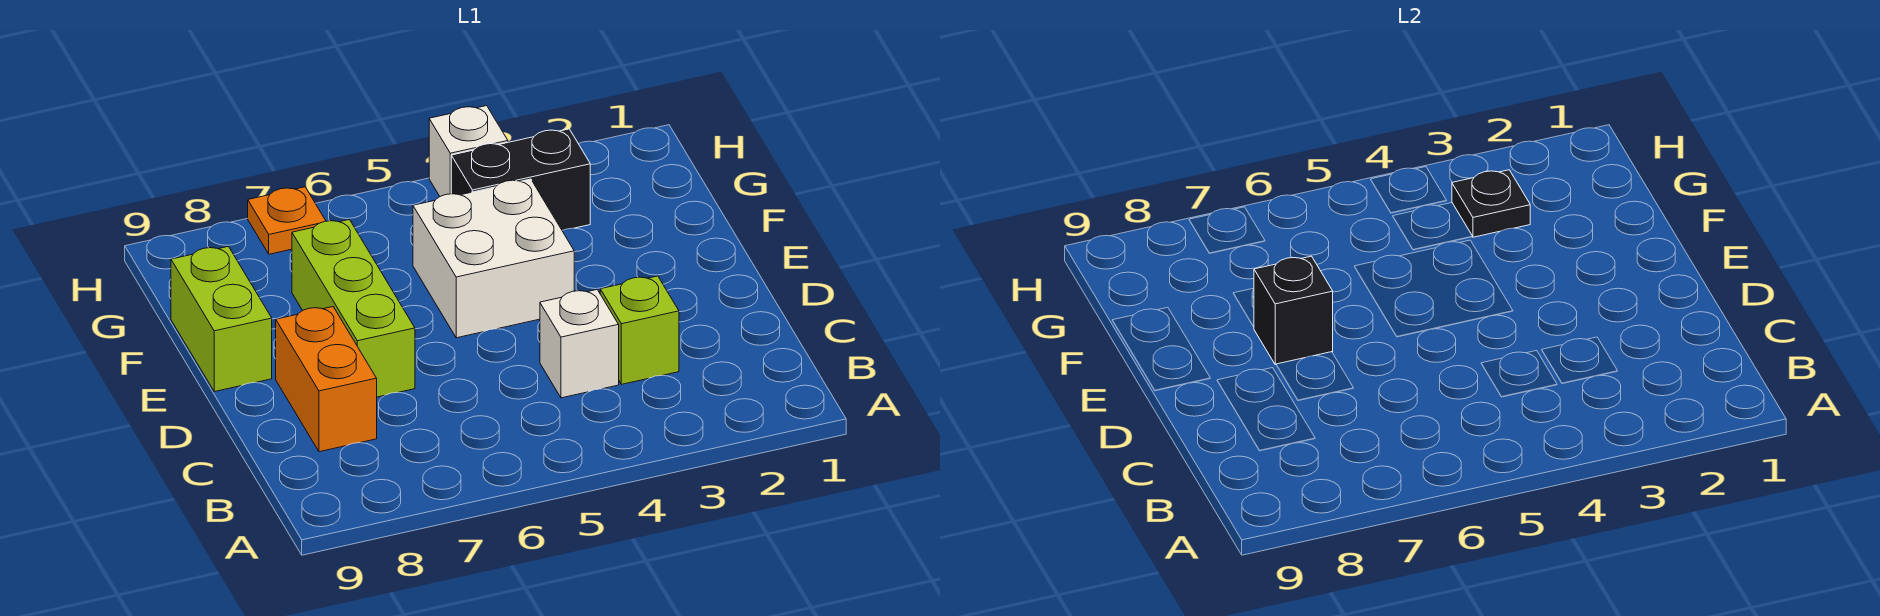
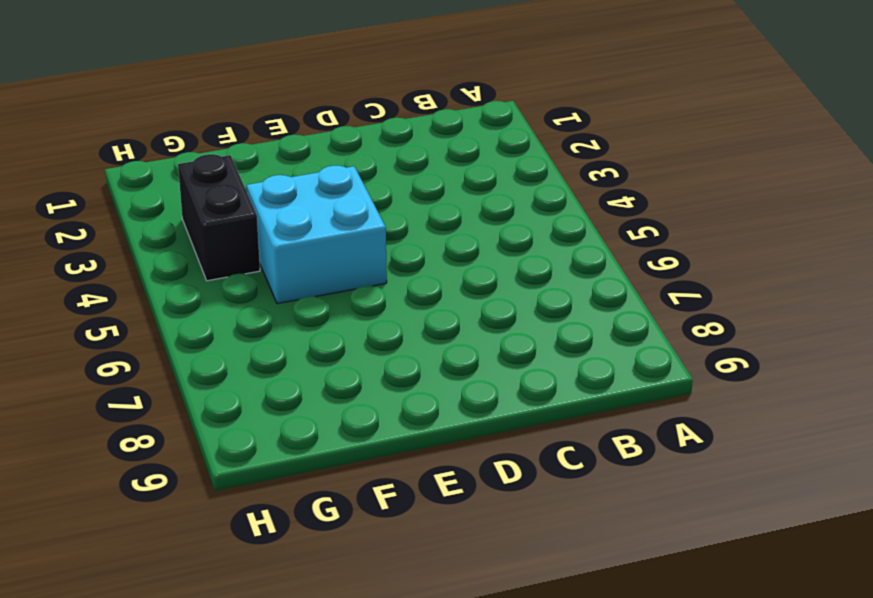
cyan brick E4:F5 level 1 -> white brick E4:F5 level 1
none -> lime brick C3 level 1
none -> white brick C4 level 1

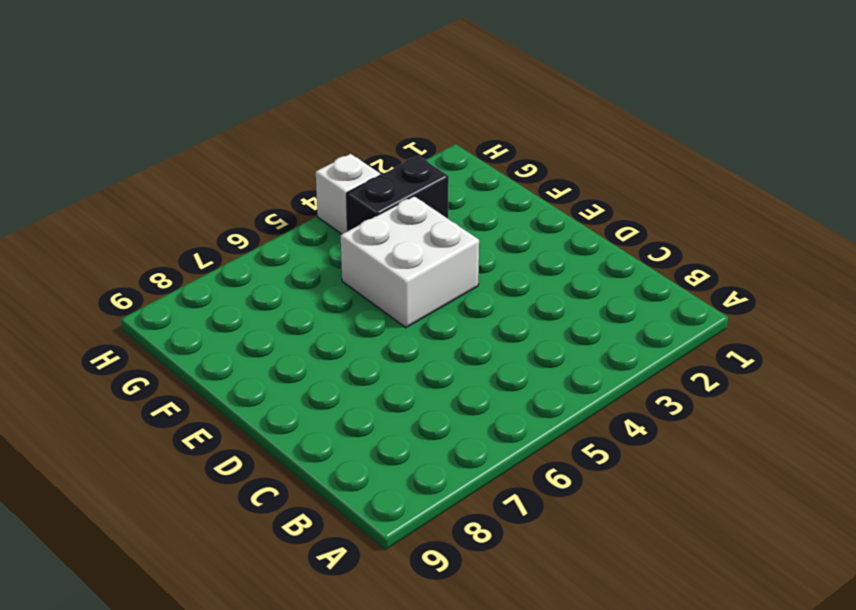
none -> lime brick C3 level 1
none -> white brick C4 level 1

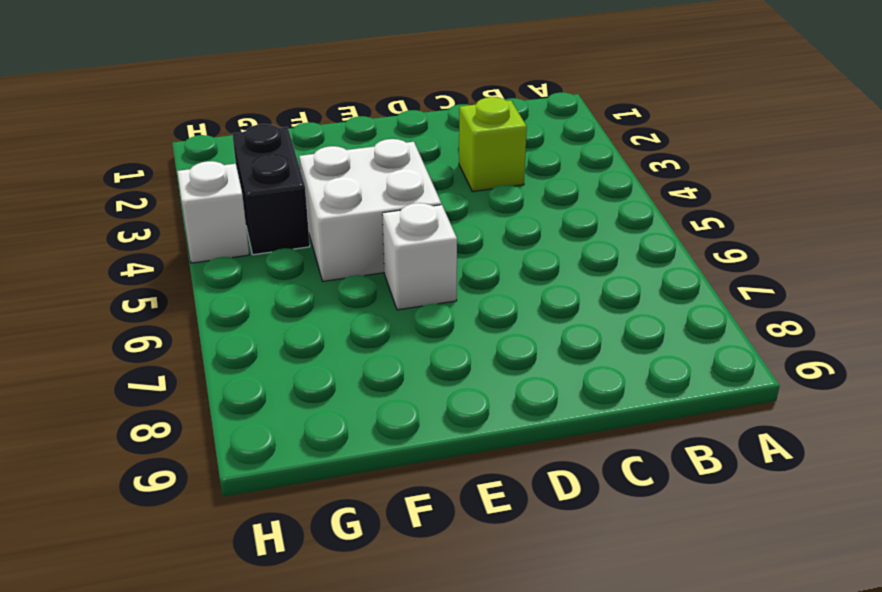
white brick E6 level 1 -> white brick C4 level 1
none -> orange brick C8:D8 level 1
none -> lime brick D7:F7 level 1

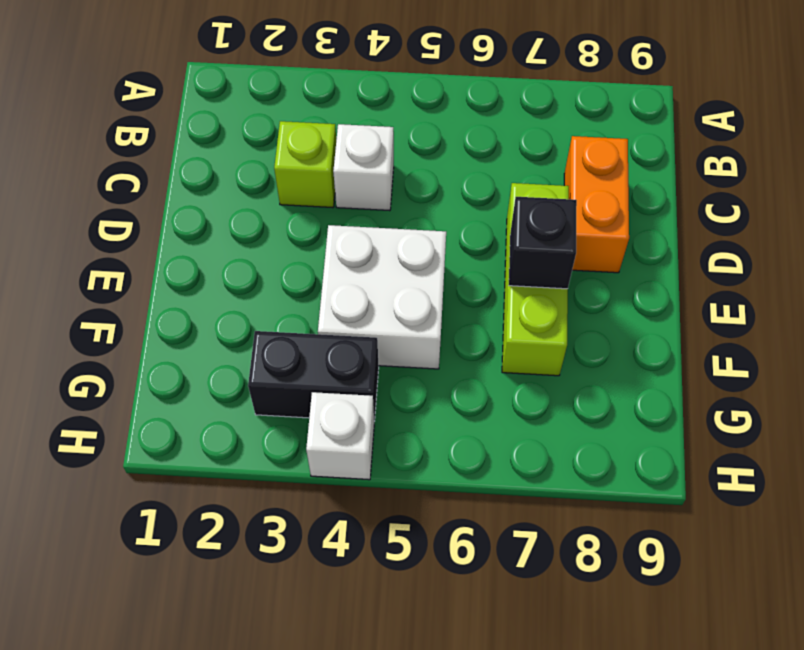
none -> lime brick E9:F9 level 1
none -> orange plate H7 level 1

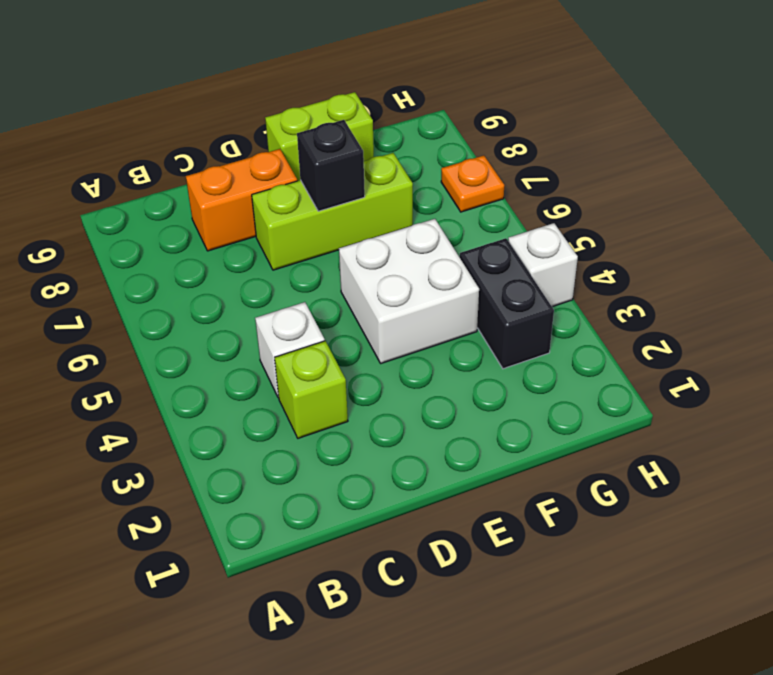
none -> black plate G3 level 2

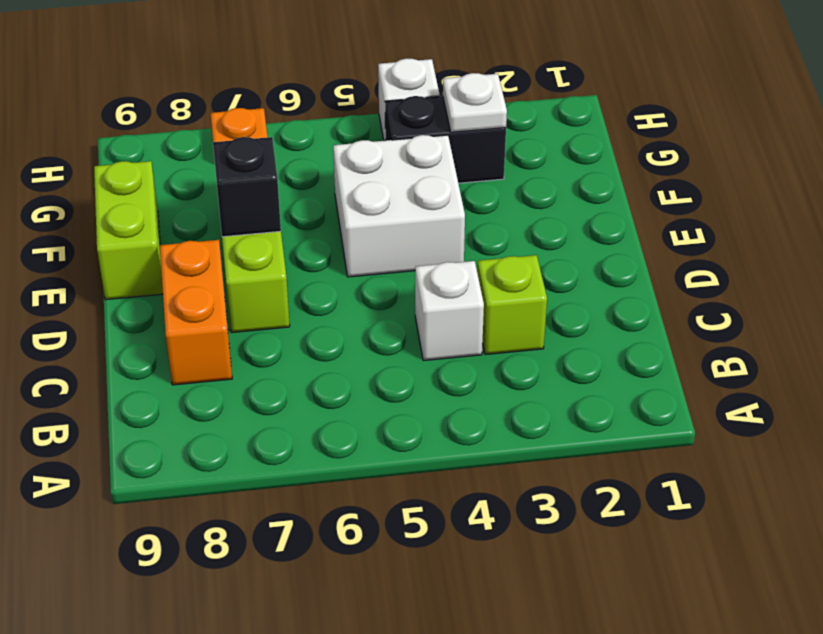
white plate G3 level 2 -> black plate G3 level 2

